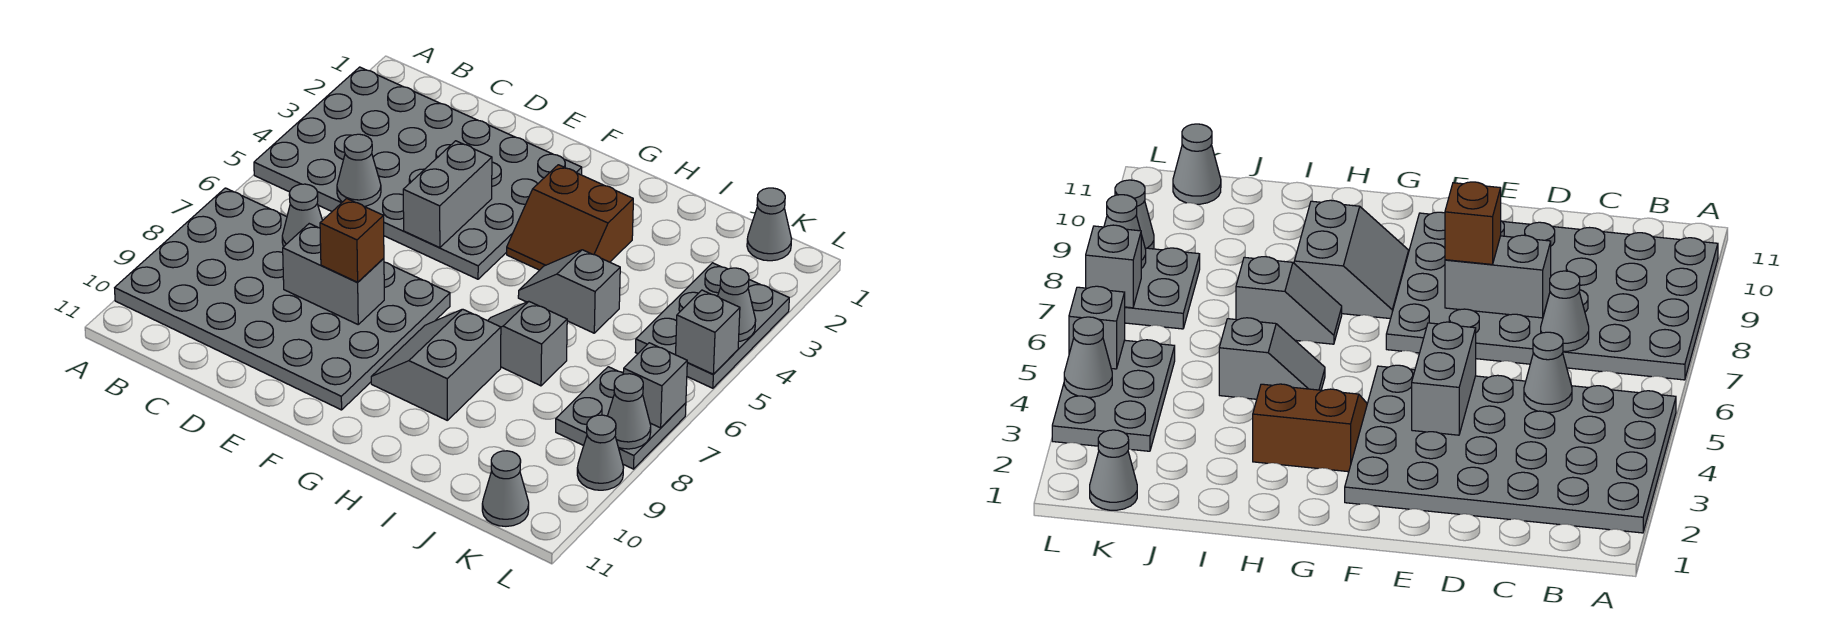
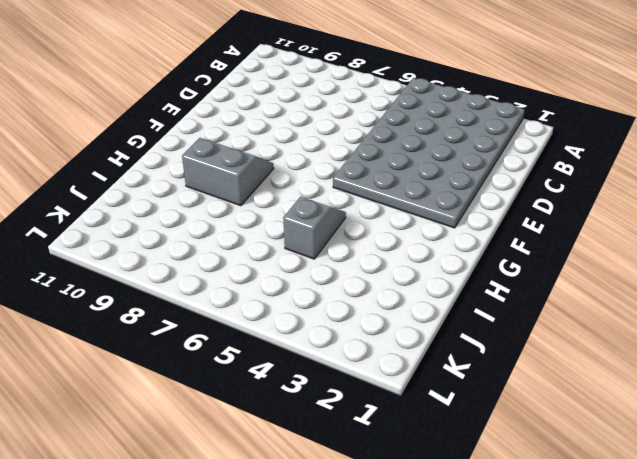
none -> grey plate A7:F10 level 1
none -> brown slope G3:H4 level 1 top 3
none -> grey slope H7:I7 level 1 top I

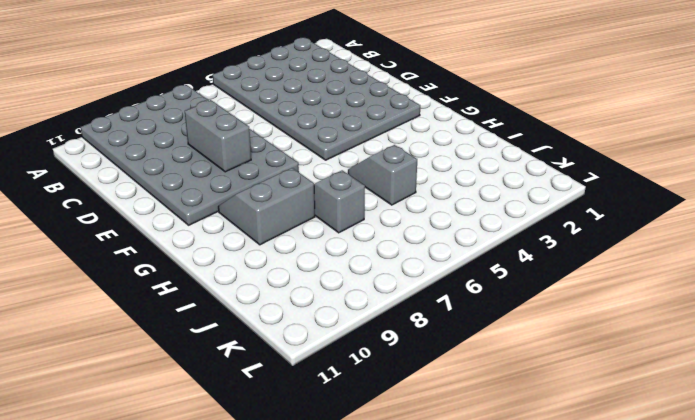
none -> brown slope G3:H4 level 1 top 3
none -> grey cone K1 level 1
none -> grey plate K3:L5 level 1

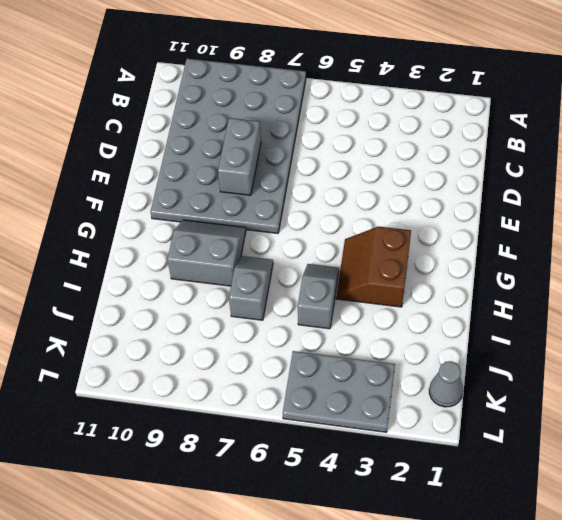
none -> grey plate A2:F5 level 1
none -> grey plate K7:L8 level 1
none -> grey cone K11 level 1

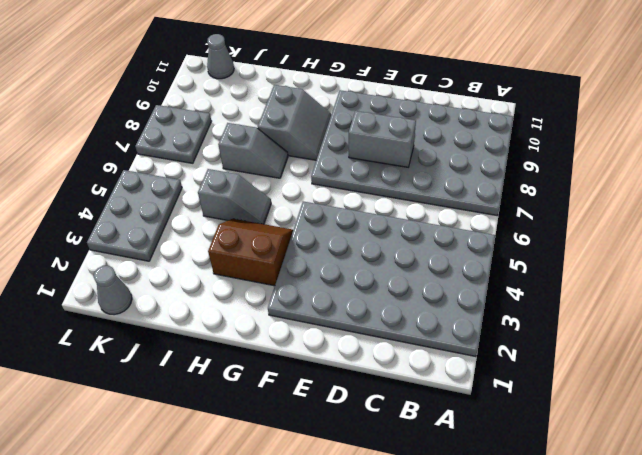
none -> grey cone L9 level 1
none -> grey cone C5 level 2
none -> grey cone C7 level 2

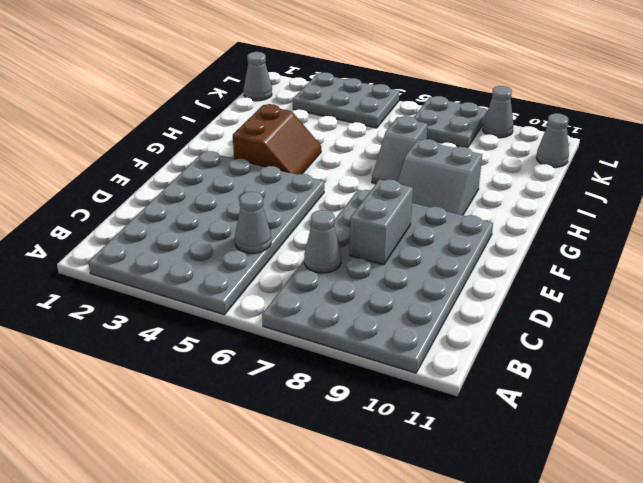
none -> grey slope H5:I5 level 1 top I
none -> grey brick E4:E5 level 2
none -> grey cone L4 level 2

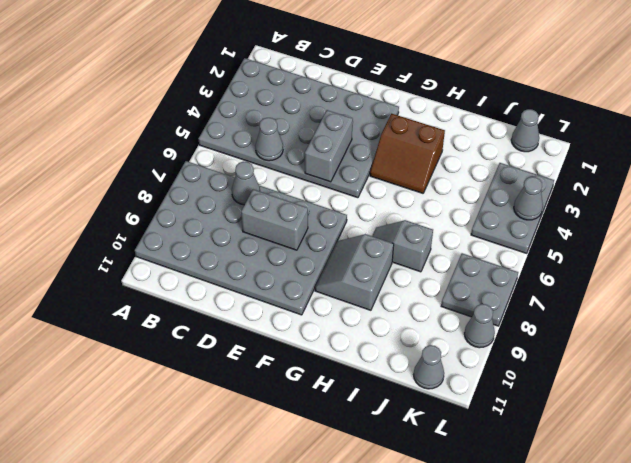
none -> grey slope H5:I5 level 1 top I
none -> grey brick L5 level 2
none -> grey brick L7 level 2

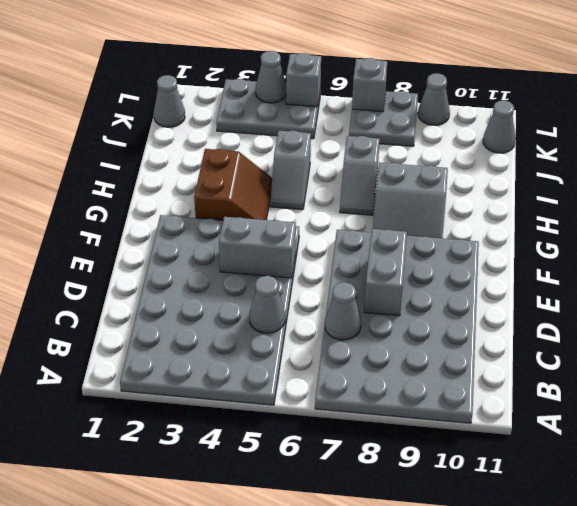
none -> grey cone L8 level 2
none -> brown brick E8 level 3

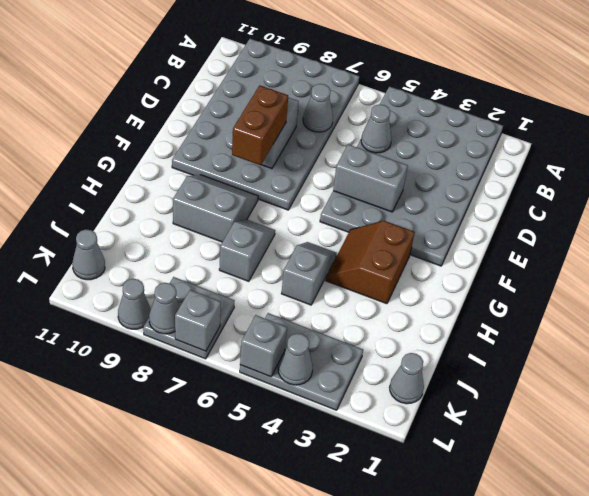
brown brick E8:F8 level 3 -> brown brick E8 level 3

